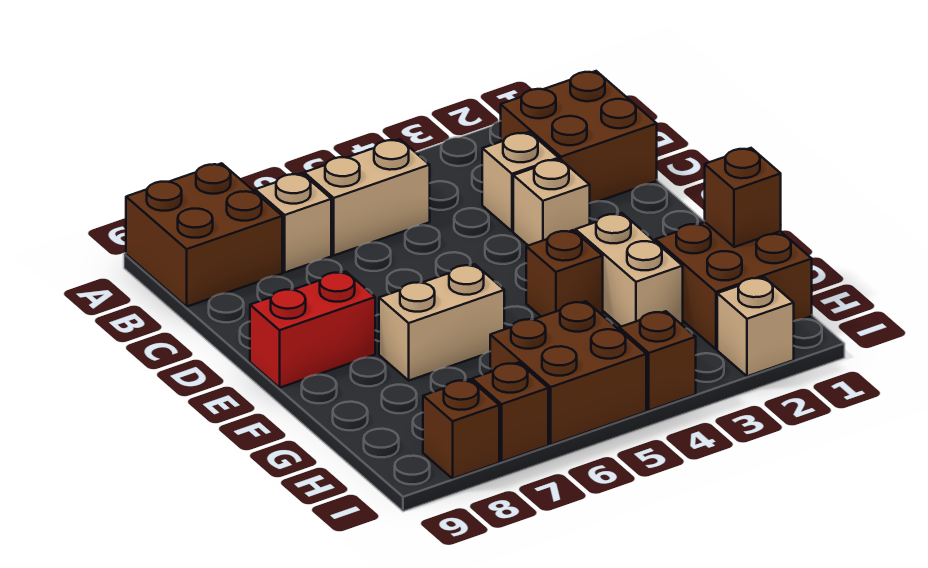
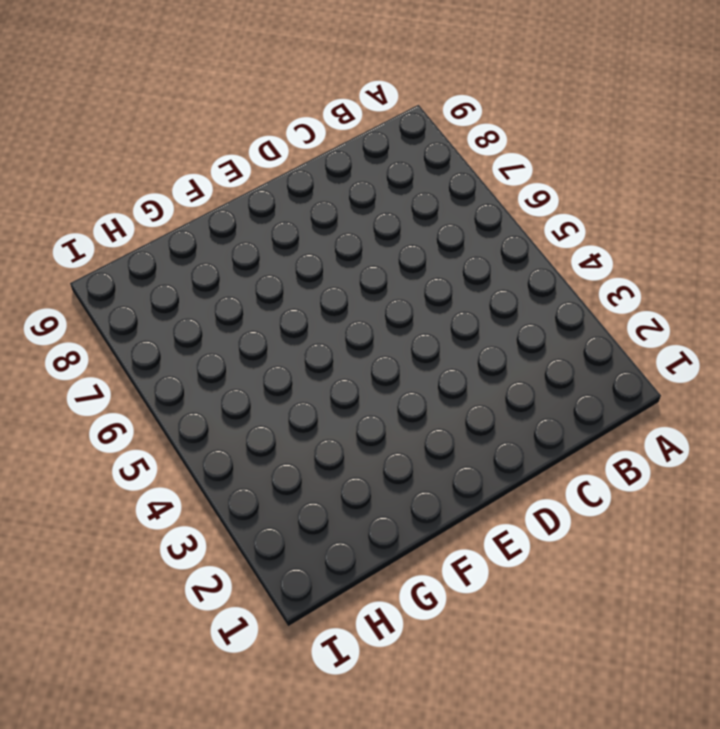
none -> brown brick A8:B9 level 1
none -> brown brick B1:C2 level 1
none -> tan brick B5:B6 level 1

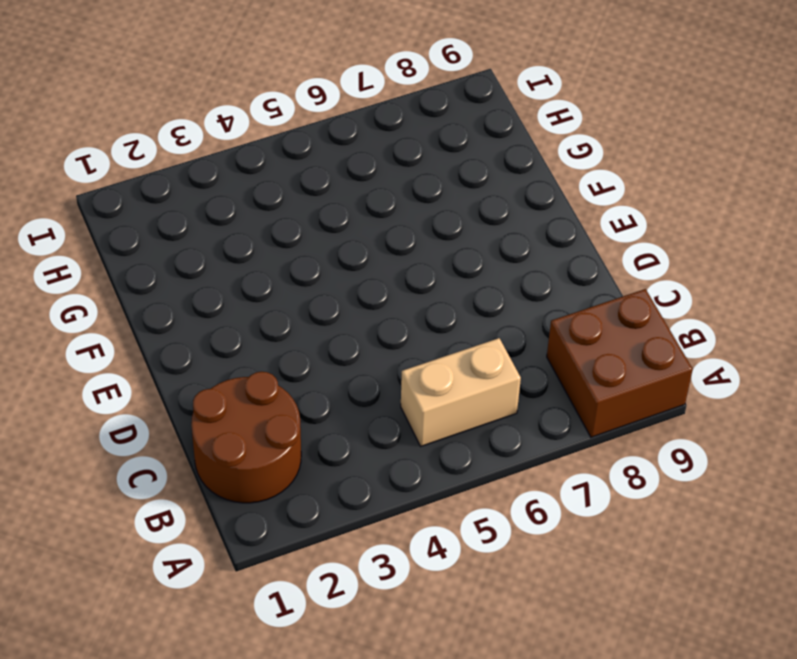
brown round brick B1:C2 level 1 -> brown brick B1:C2 level 1
none -> tan brick B7 level 1
none -> tan brick C3 level 1
none -> tan brick D3 level 1

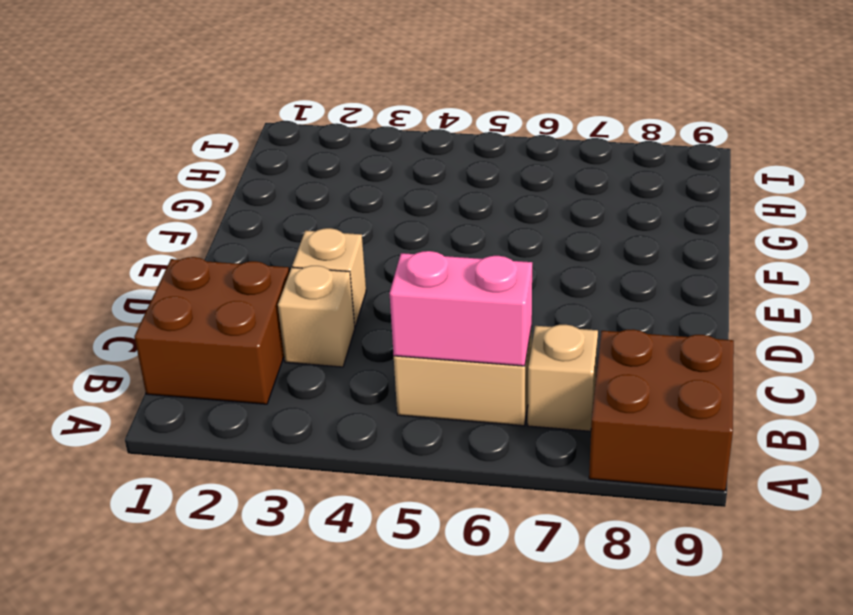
pink brick B5:B6 level 2 -> none
none -> red brick E8:E9 level 1
none -> tan brick F3:G3 level 1
none -> brown brick F4 level 1

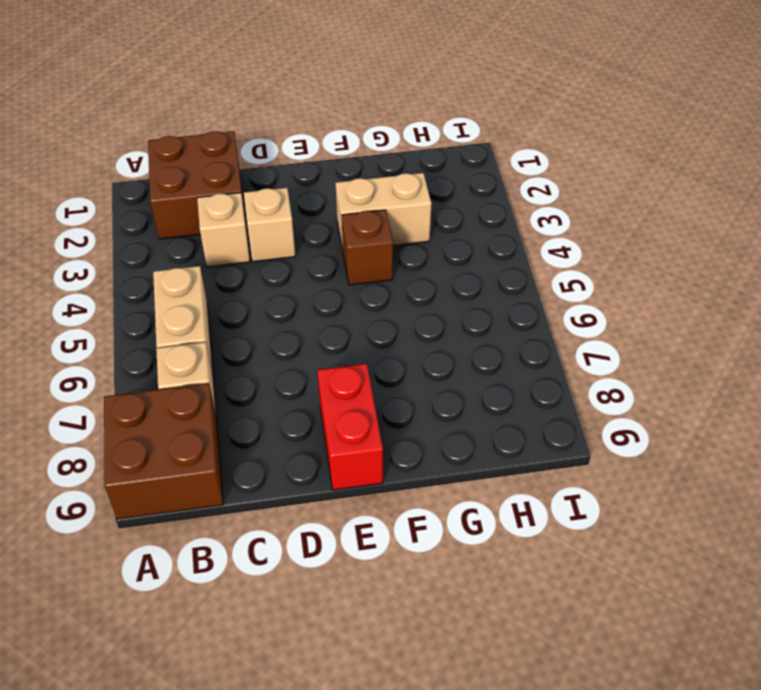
none -> tan brick F6:F7 level 1
none -> brown brick G1:H2 level 1
none -> brown brick H5:I6 level 1

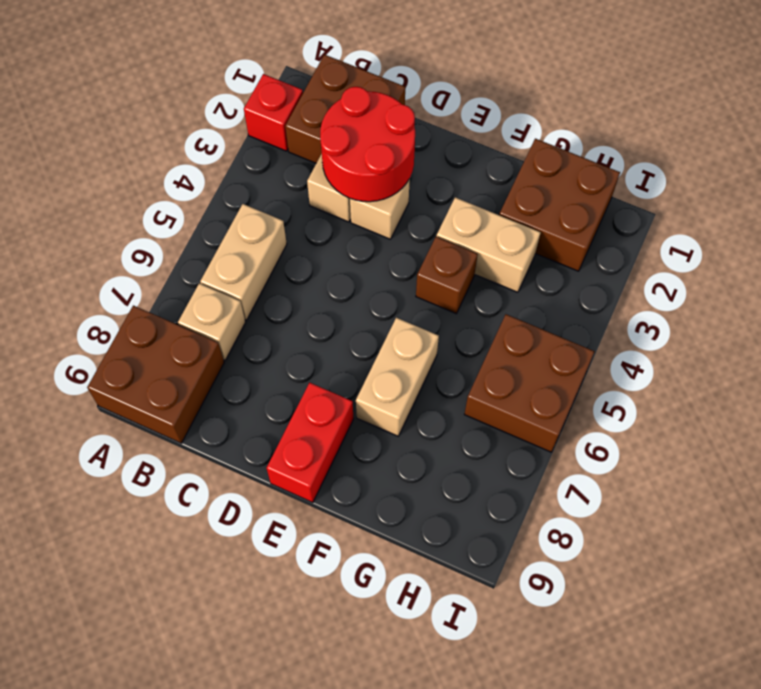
red brick A2 level 1 -> none
red round brick C2:D3 level 2 -> none
none -> tan brick I2 level 1
none -> brown brick I4 level 1
none -> brown brick I7 level 1

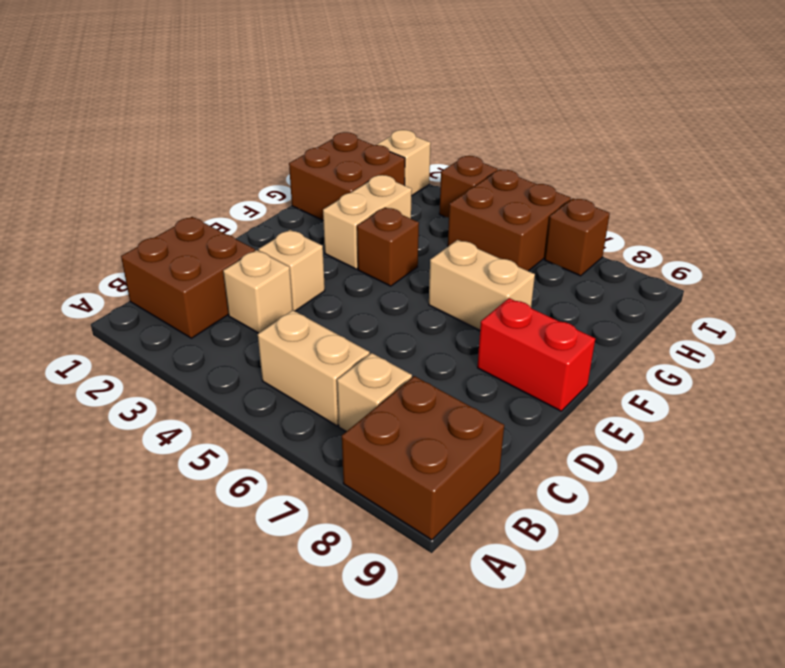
none -> brown brick I8 level 1
none -> brown brick G1 level 2

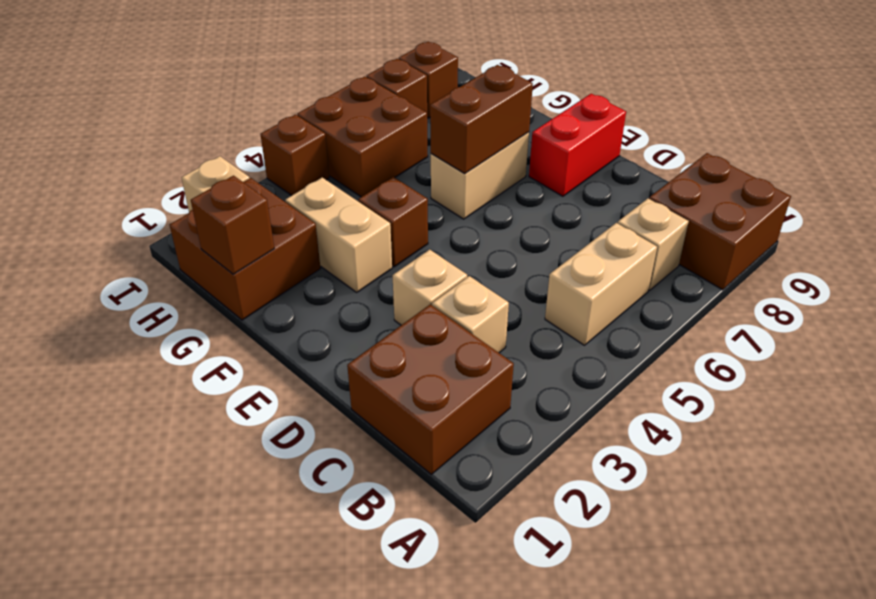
brown brick F6:F7 level 2 -> none

